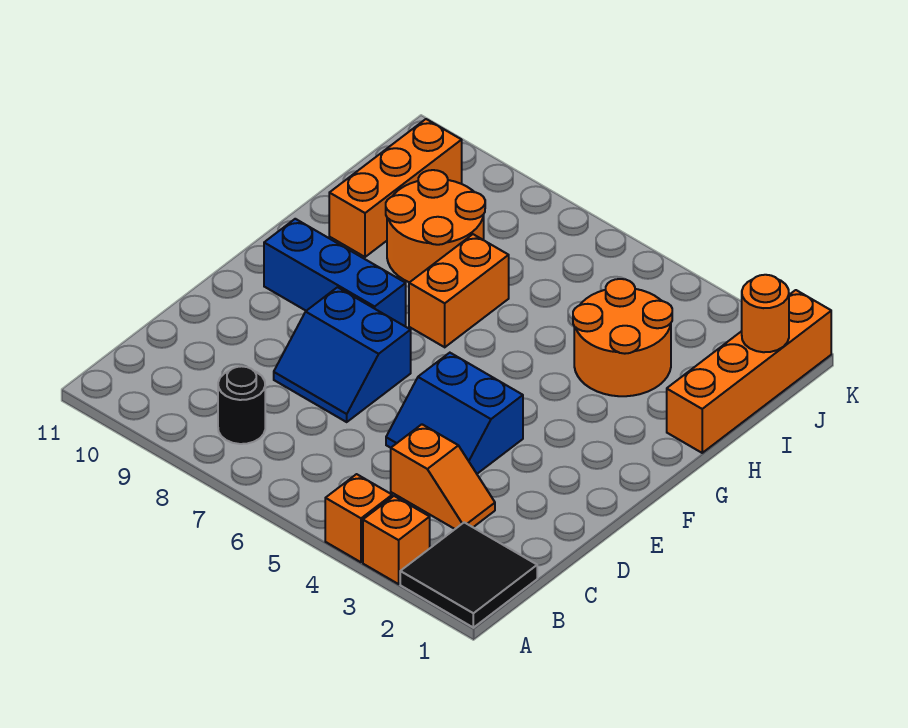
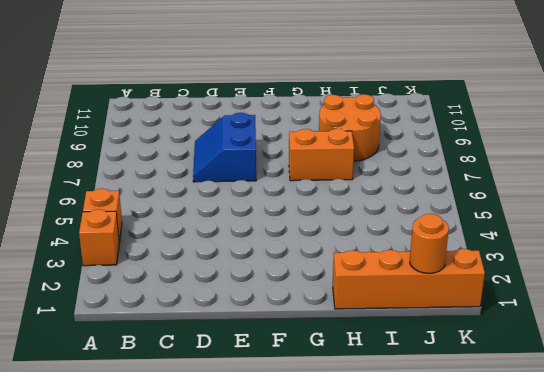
none -> black tile A1:B2 level 1
none -> black round brick B8 level 1
none -> orange slope C3:C4 level 1 top 4

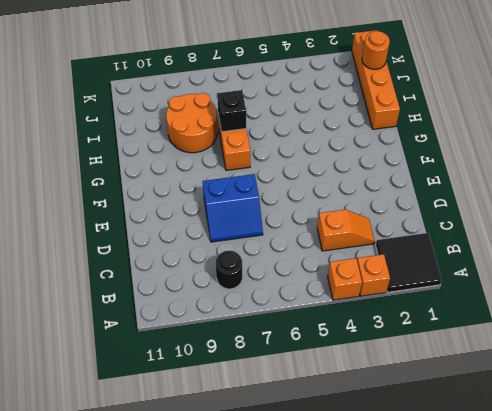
black brick H7 level 2 -> none
none -> blue slope D4:E5 level 1 top E
none -> blue brick F8:F10 level 1
none -> orange round brick H3:I4 level 1

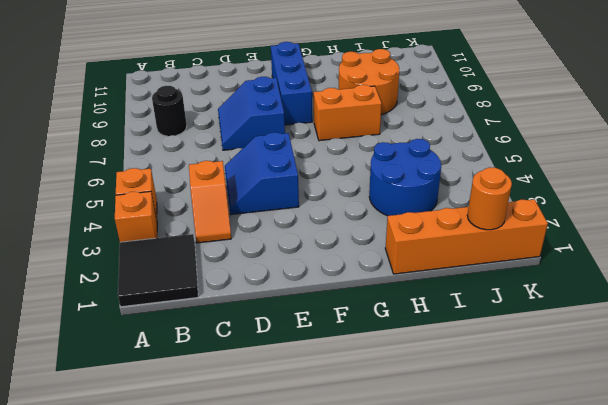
blue round brick H3:I4 level 1 -> orange round brick H3:I4 level 1
none -> orange brick H10:J10 level 1

